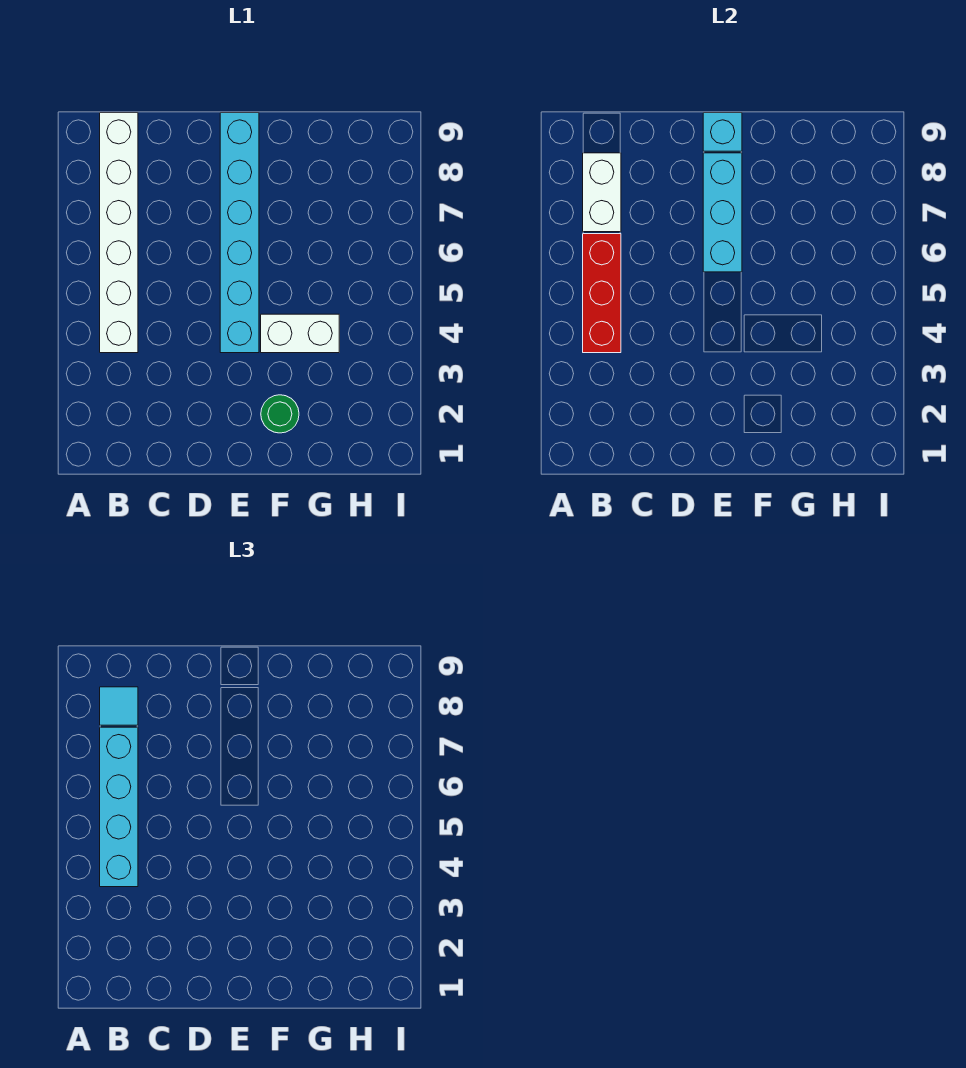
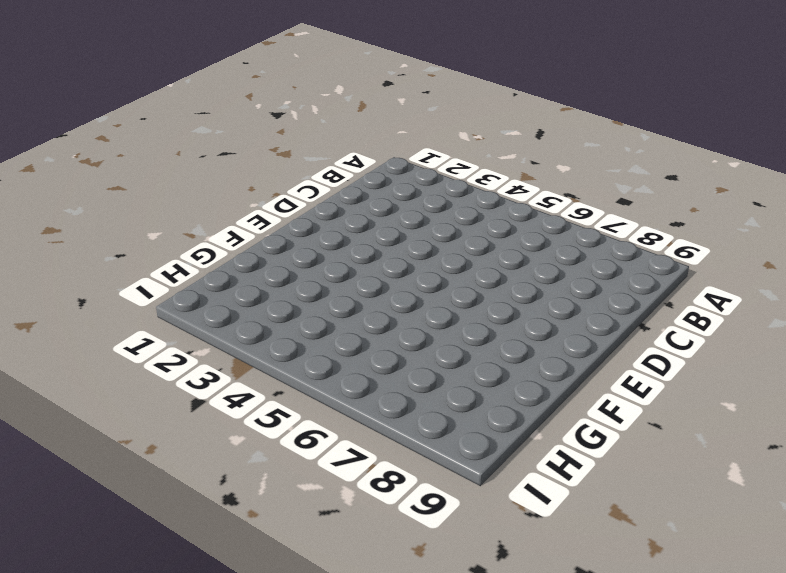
none -> white brick B4:B9 level 1
none -> cyan brick E4:E9 level 1

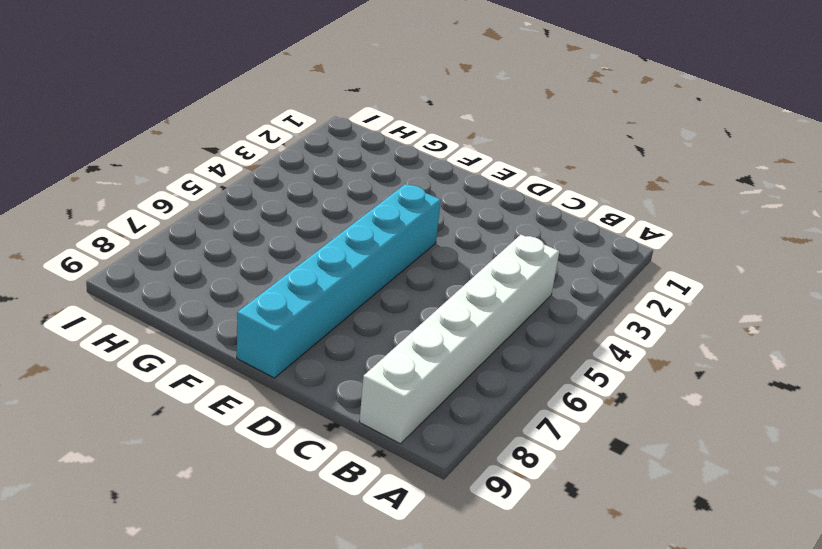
none -> green round brick F2 level 1
none -> white brick F4:G4 level 1

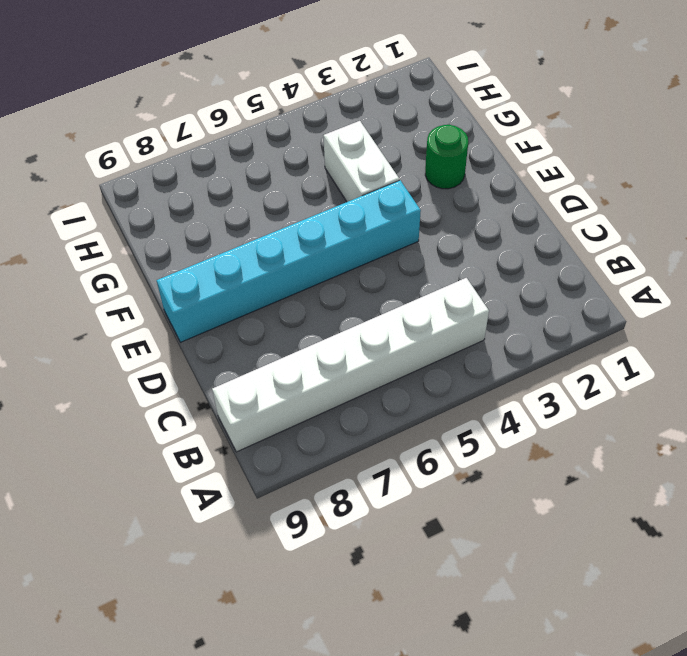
none -> red brick B4:B6 level 2
none -> white brick B7:B8 level 2

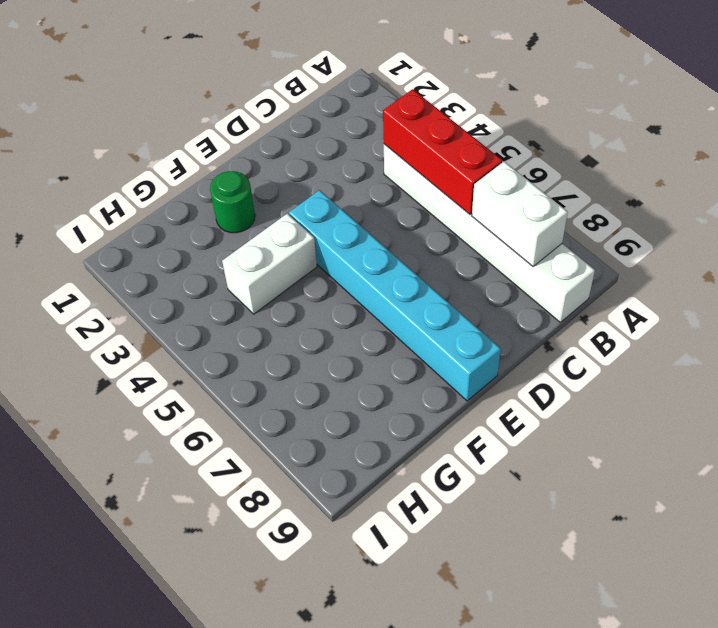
none -> cyan brick E6:E8 level 2
none -> cyan brick E9 level 2

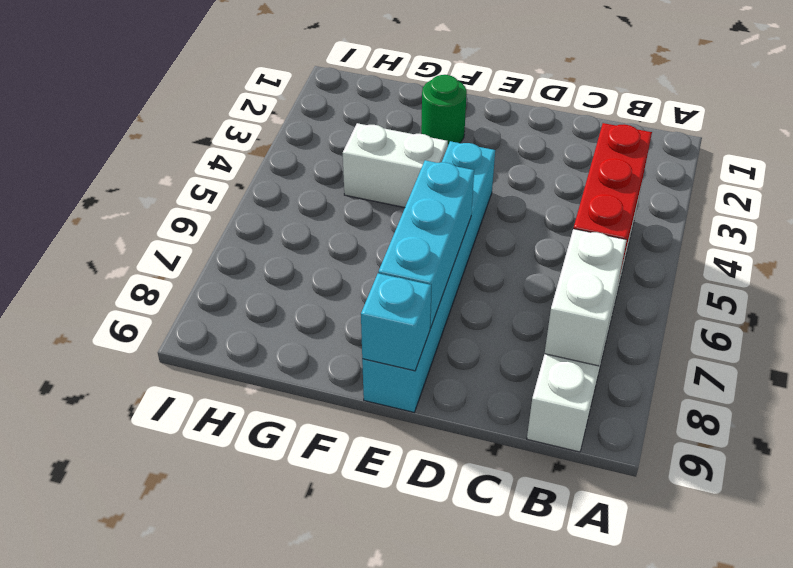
none -> cyan brick B4:B7 level 3
none -> cyan tile B8 level 3

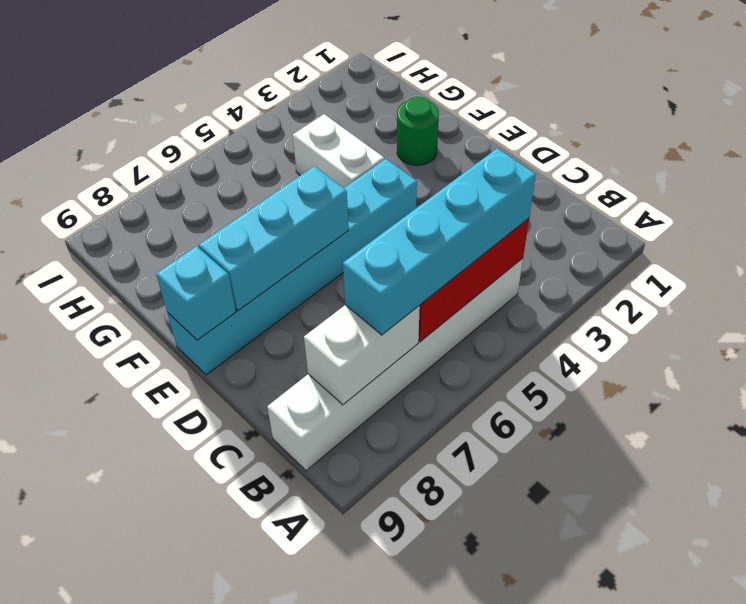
none -> cyan tile B8 level 3

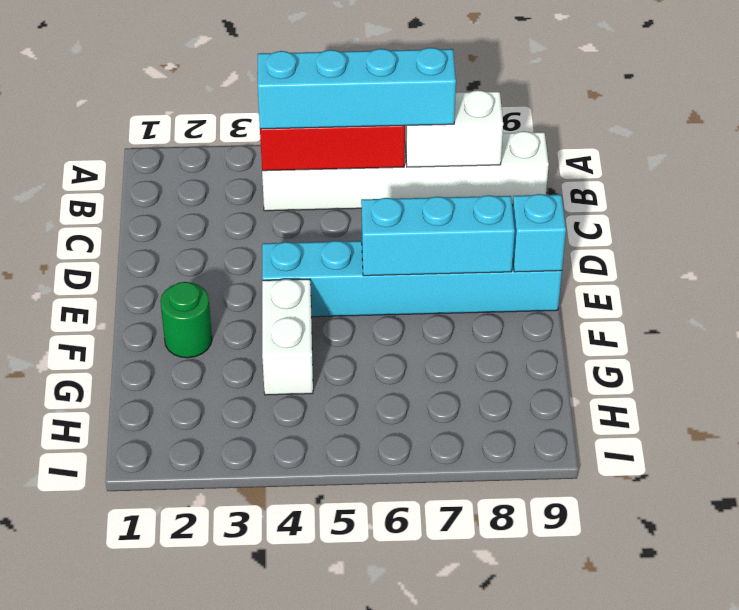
none -> cyan tile B8 level 3

